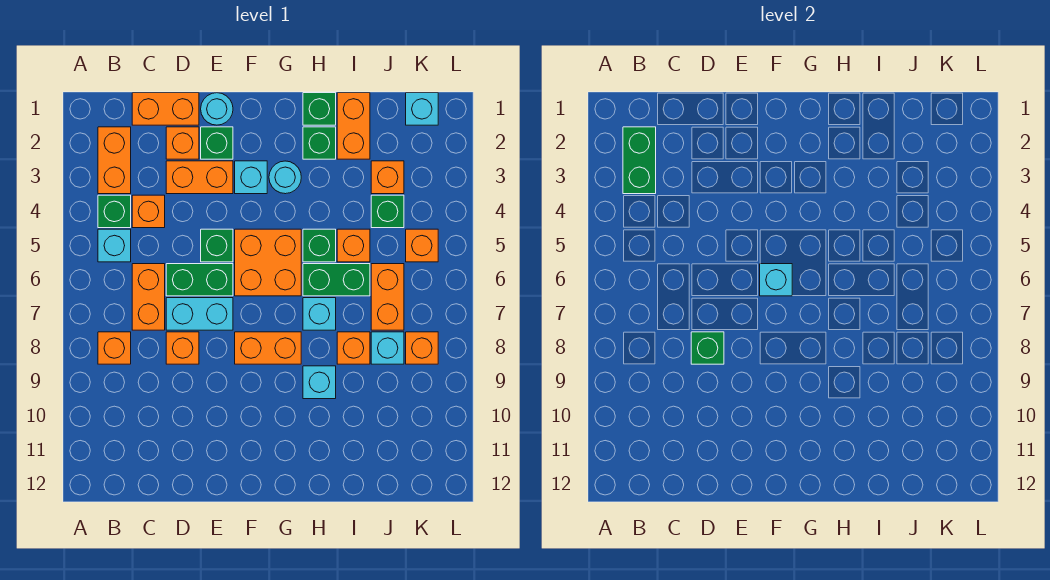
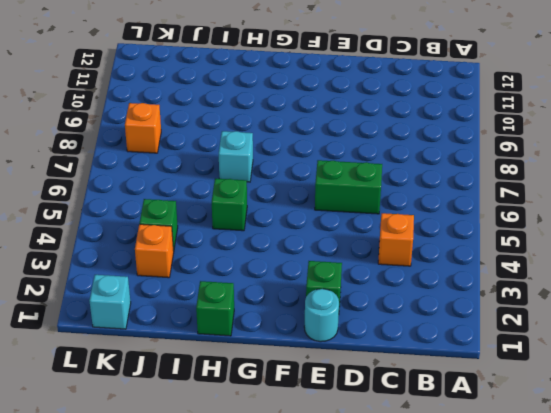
none -> orange brick B2:B3 level 1
none -> green brick B4 level 1
none -> cyan brick B5 level 1
none -> orange brick B8 level 1

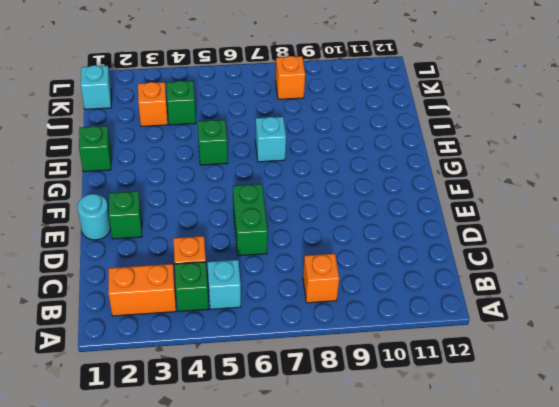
none -> orange brick C1:D1 level 1
none -> orange brick C6:C7 level 1
none -> orange brick D2 level 1
none -> orange brick D3:E3 level 1

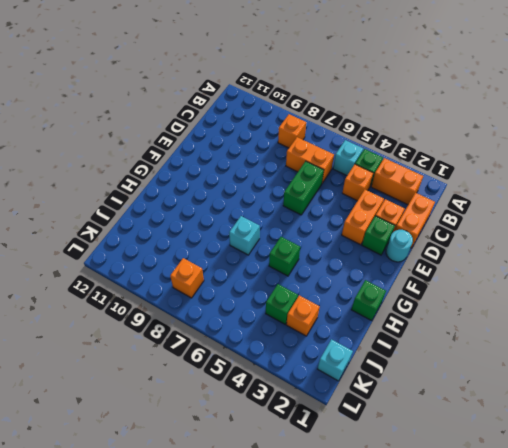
none -> cyan brick D7:E7 level 1
none -> orange brick D8 level 1
none -> green brick E5 level 1
none -> cyan brick F3 level 1

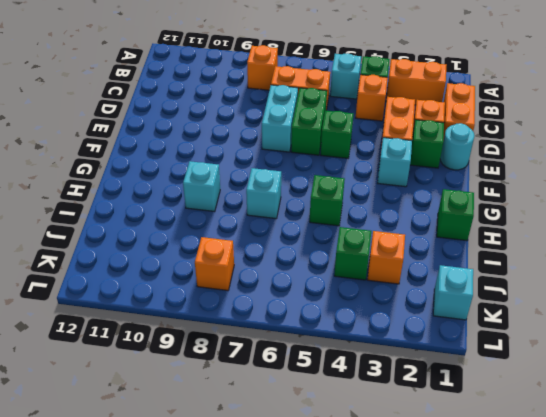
none -> orange brick D8 level 1
none -> orange brick F5:G6 level 1
none -> orange brick F8:G8 level 1
none -> cyan round brick G3 level 1

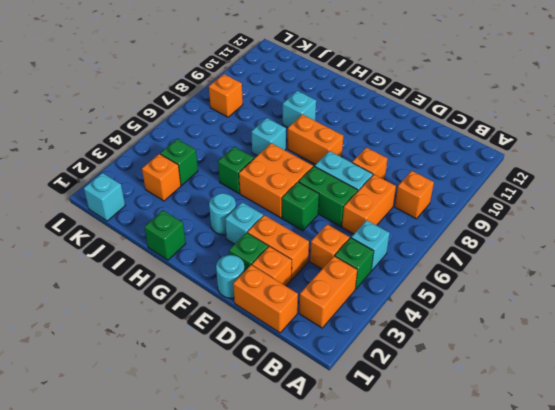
none -> green brick H2 level 1
none -> green brick H6:I6 level 1
none -> orange brick I1:I2 level 1
none -> orange brick I5 level 1

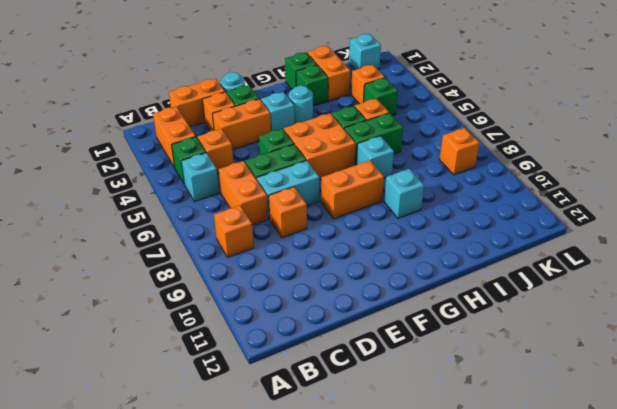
none -> orange brick I8 level 1
none -> orange brick J6:J7 level 1
none -> cyan brick J8 level 1
none -> orange brick K5 level 1

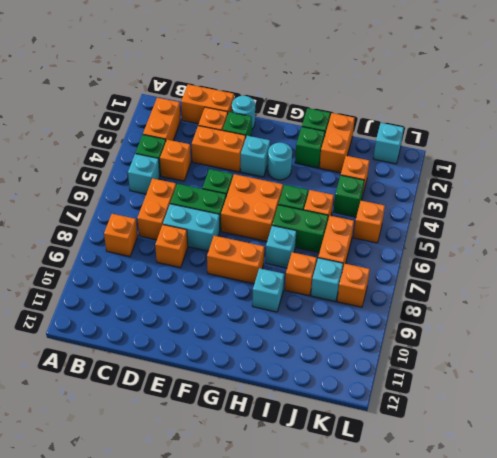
none -> green brick B2:B3 level 2
none -> green brick D8 level 2
none -> cyan brick F6 level 2

